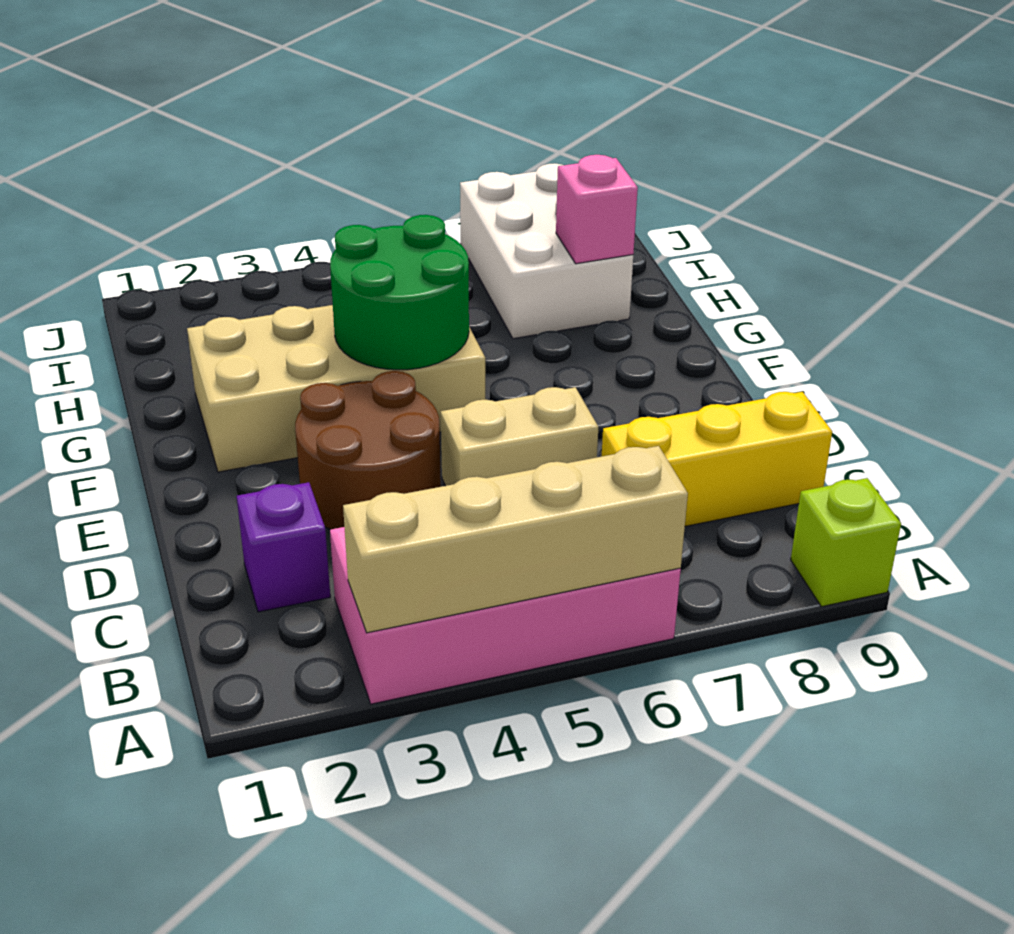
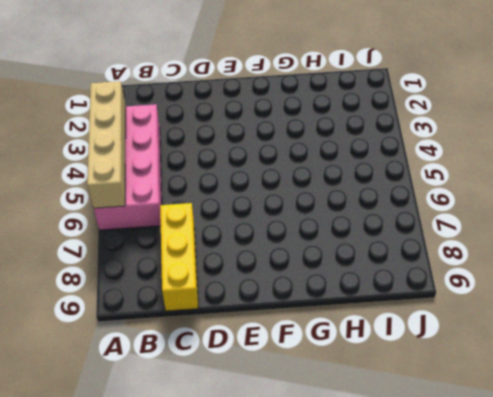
none -> lime brick A9 level 1
none -> purple brick C2 level 1

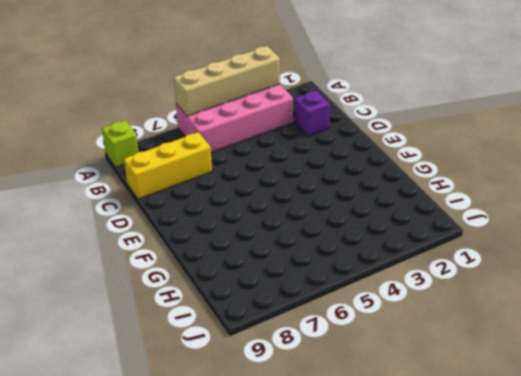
none -> brown round brick D3:E4 level 1
none -> tan brick D5:D6 level 1

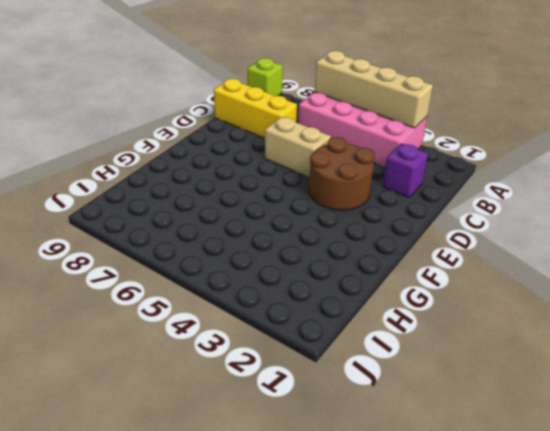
none -> tan brick F2:G5 level 1
none -> white brick H7:J8 level 1

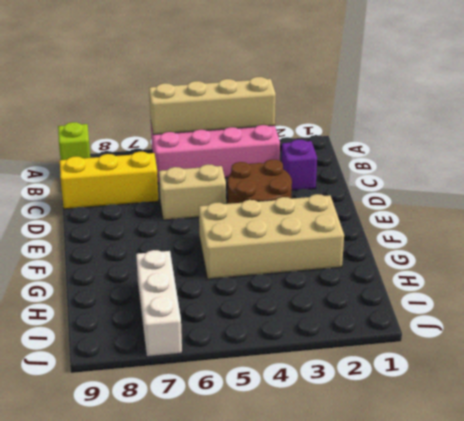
white brick H7:J7 level 1 -> white brick H7:J8 level 1
none -> green round brick F4:G5 level 2
none -> pink brick H8 level 2

